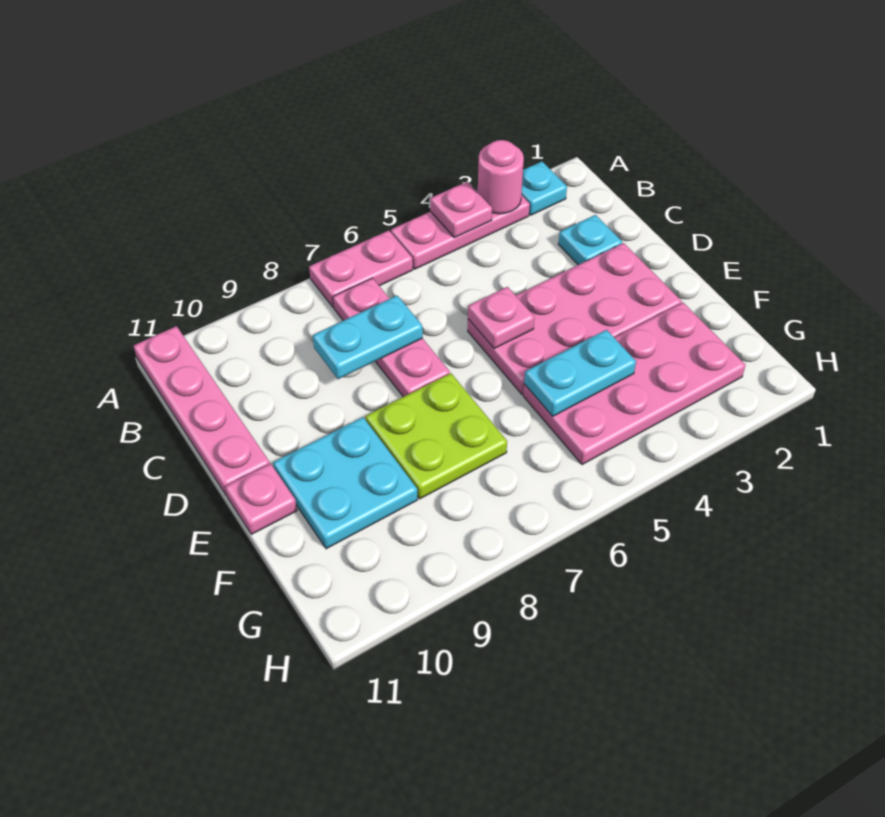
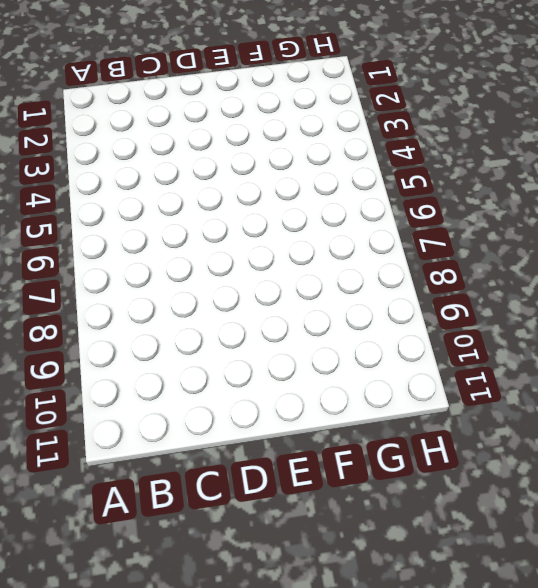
none -> cyan plate A2 level 1
none -> pink plate A3:A5 level 1
none -> pink plate A6:A7 level 1

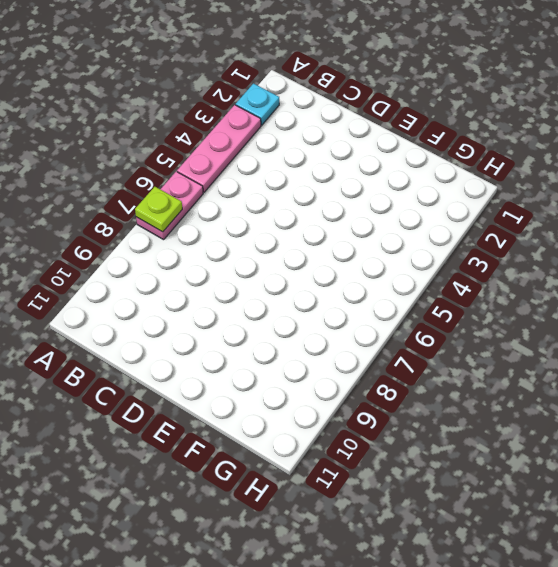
lime plate A7 level 2 -> none
none -> pink plate A11:D11 level 1
none -> pink plate B7:D7 level 1
none -> cyan plate C2 level 1

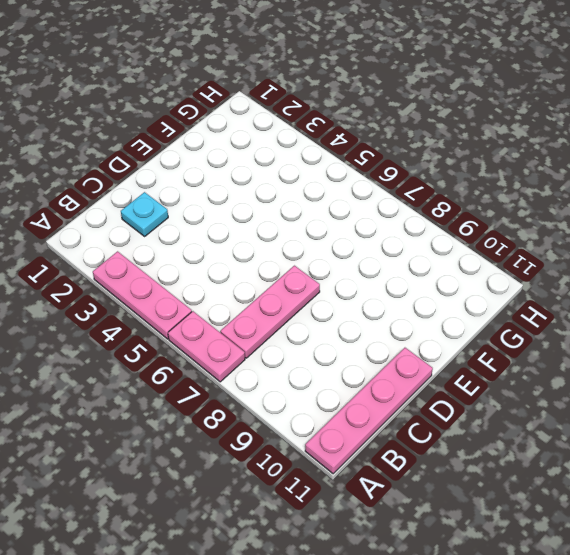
none -> cyan plate A2 level 1
none -> pink plate D2:E5 level 1
none -> lime plate E7:F8 level 1

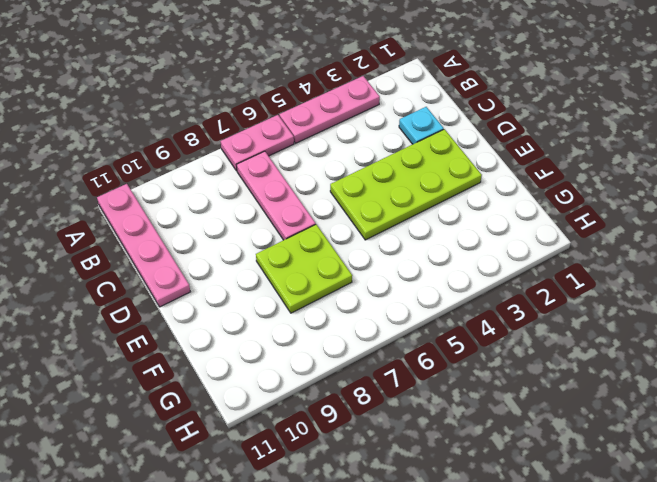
lime plate D2:E5 level 1 -> pink plate D2:E5 level 1
none -> cyan plate A2 level 1
none -> cyan plate E9:F10 level 1
none -> pink plate E11 level 1

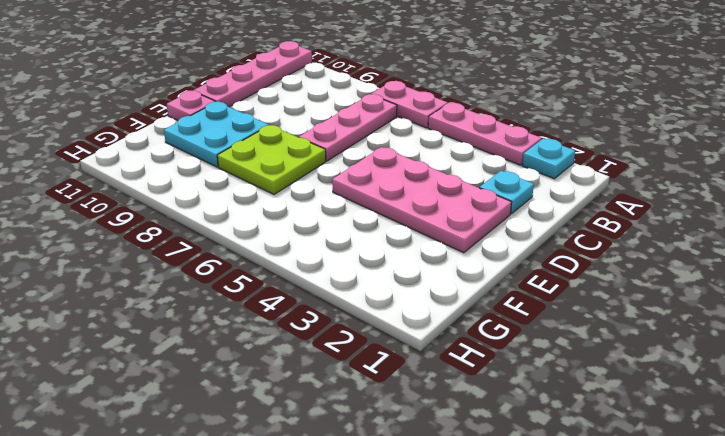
none -> pink plate F2:G5 level 1
none -> pink round brick A3 level 2
none -> pink plate A4 level 2

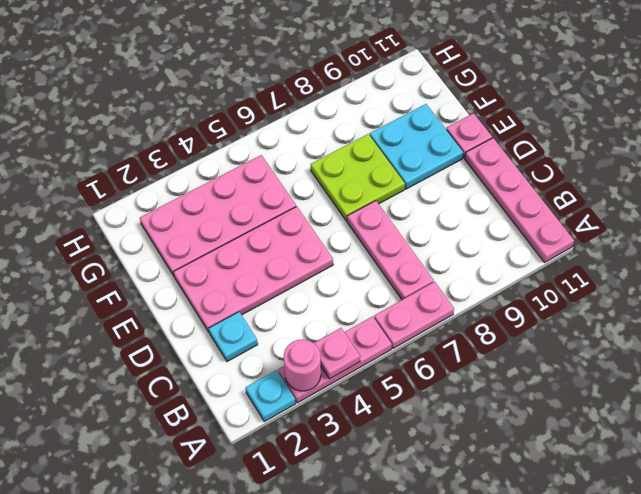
none -> cyan plate C7:C8 level 2
none -> pink plate D5 level 2
none -> cyan plate F4:F5 level 2

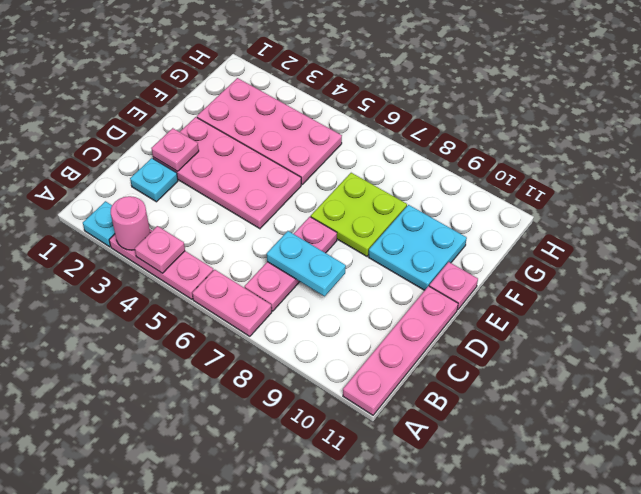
pink plate D2 level 2 -> pink plate D5 level 2
none -> cyan plate F4:F5 level 2

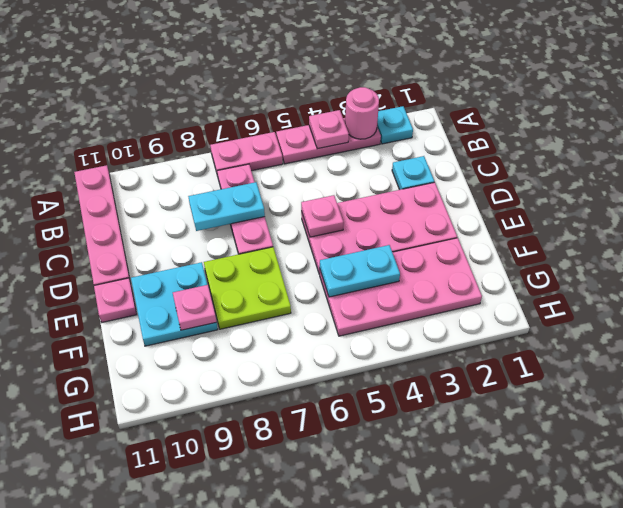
pink plate F9 level 2 -> none

